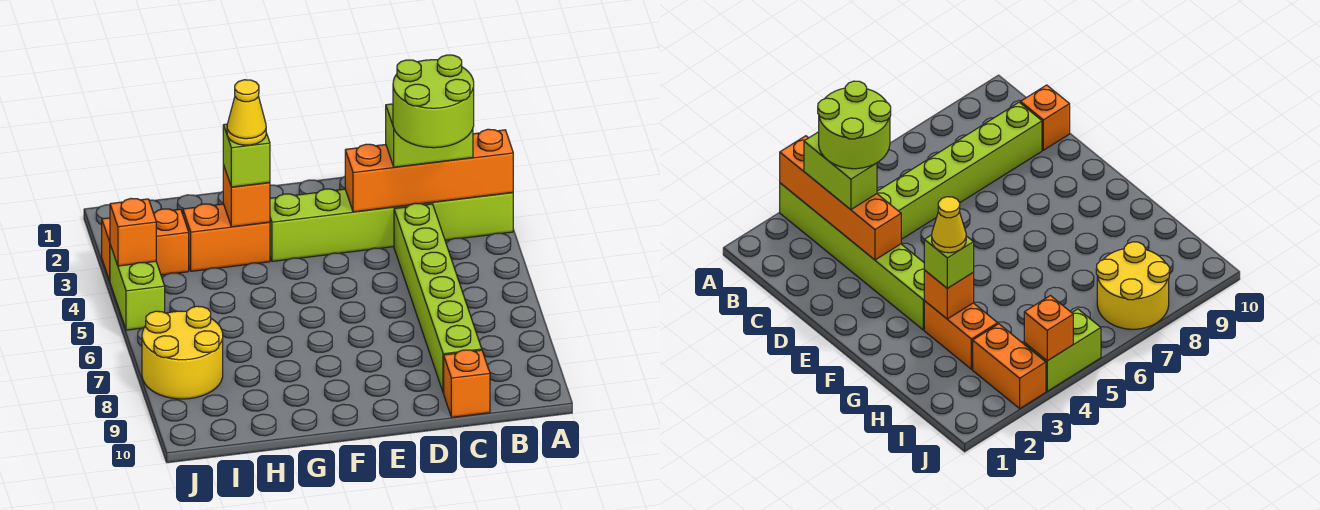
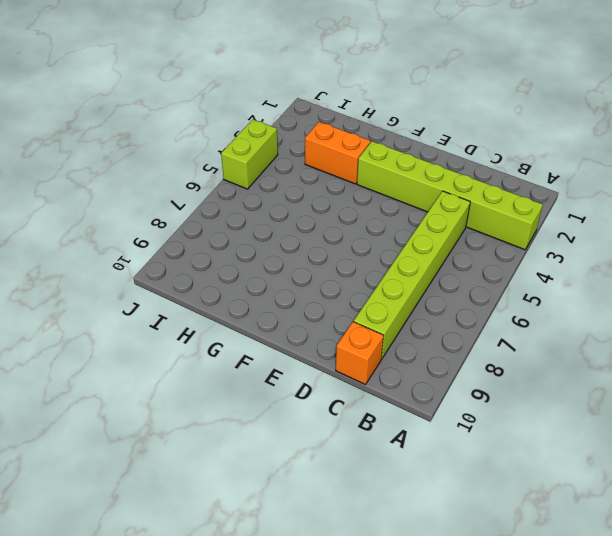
none -> orange brick I3:J3 level 1
none -> yellow round brick I7:J8 level 1
none -> orange brick A3:D3 level 2

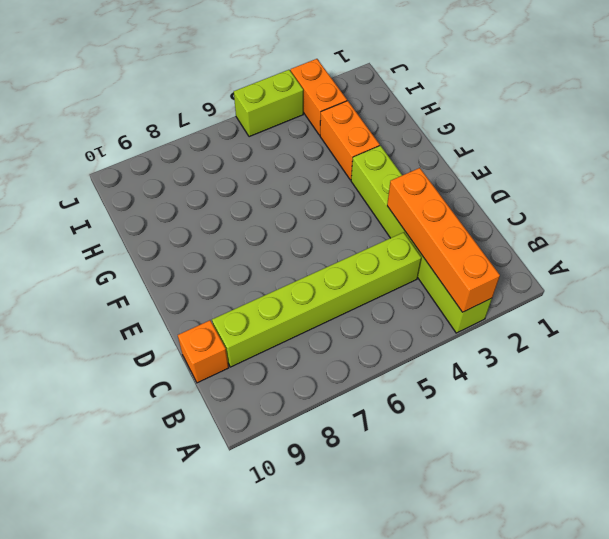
none -> yellow round brick I7:J8 level 1
none -> orange brick G3 level 2
none -> orange brick J4 level 2

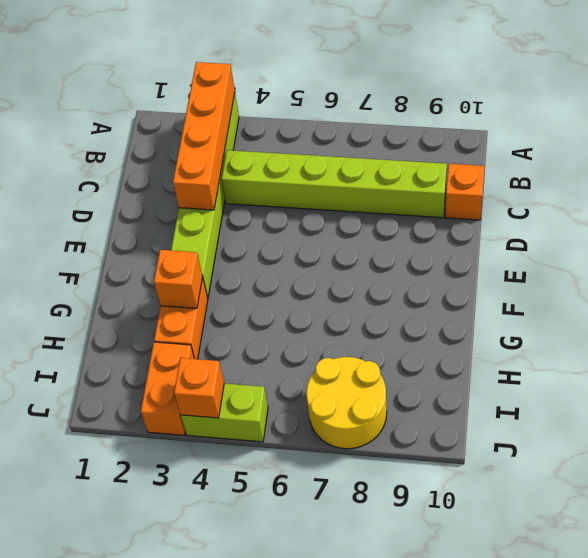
none -> lime brick B3:C3 level 3
none -> lime brick G3 level 3
none -> lime round brick B3:C4 level 4

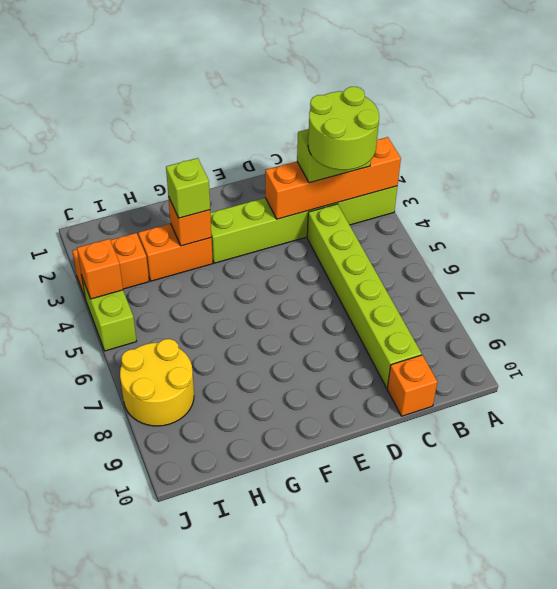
none -> yellow cone G3 level 4

